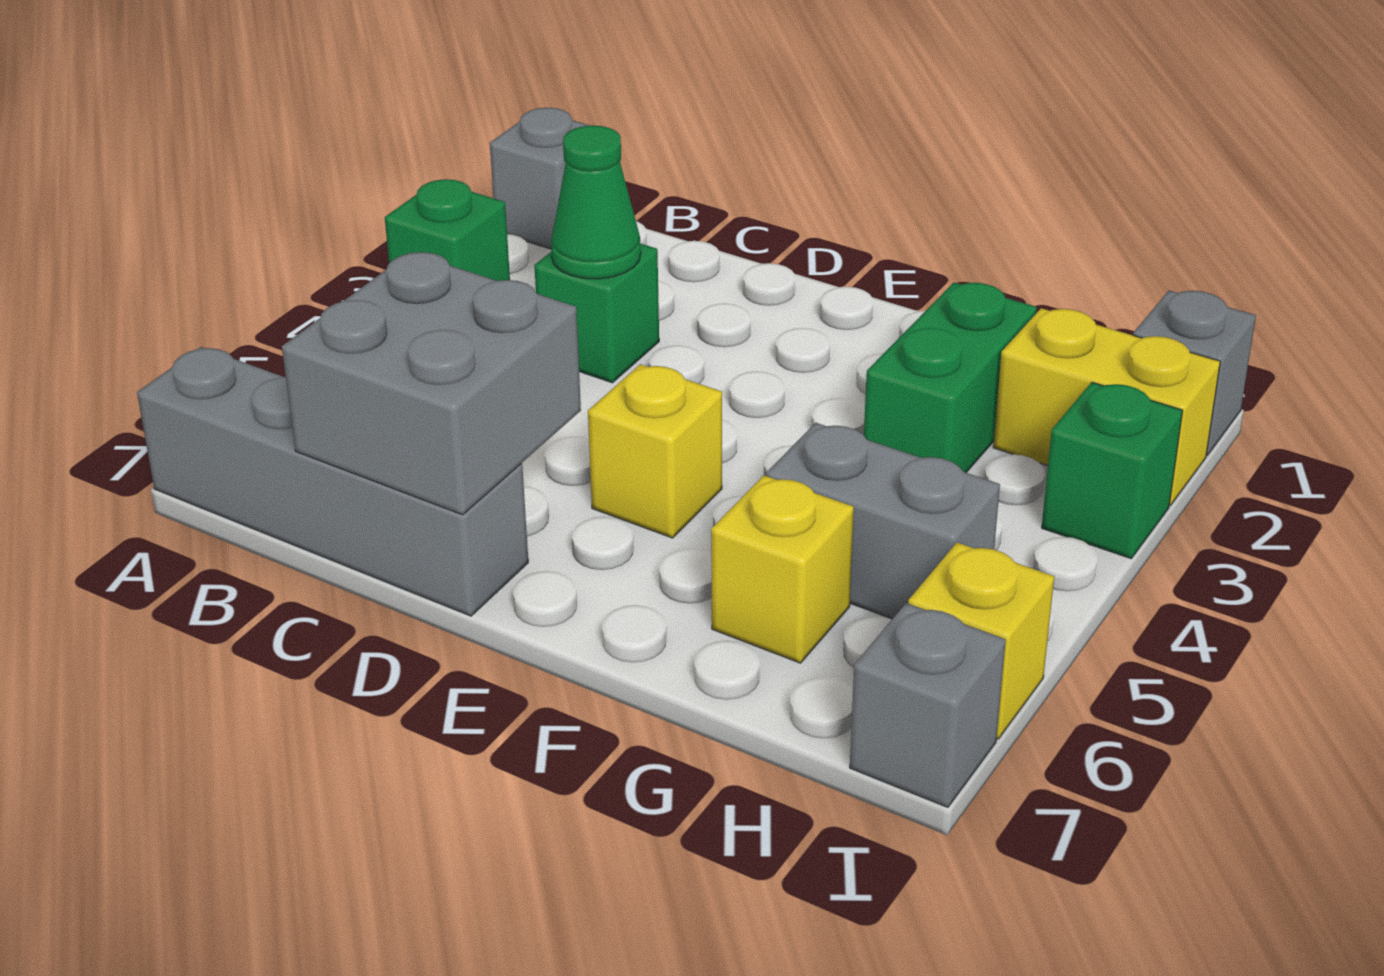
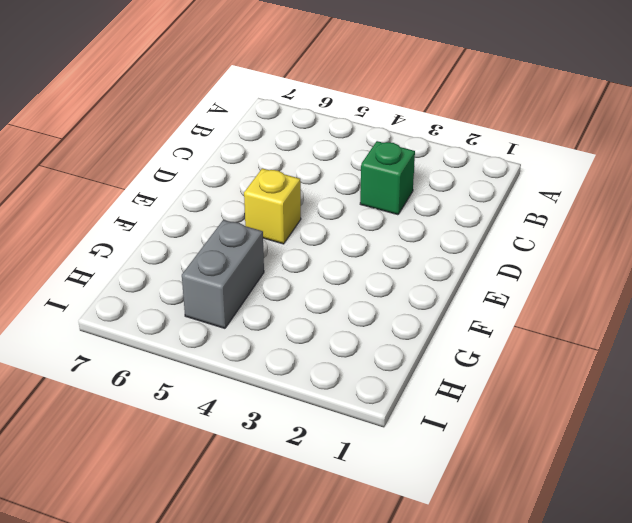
none -> grey brick A1 level 1
none -> green brick A3 level 1
none -> grey brick A7:D7 level 1

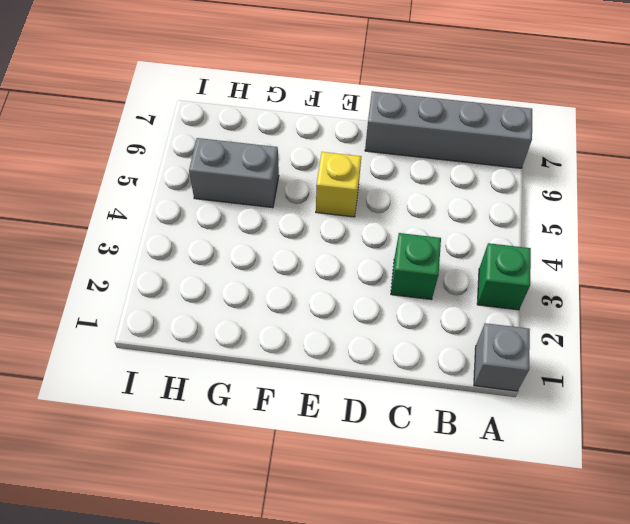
none -> green brick G2:G3 level 1
none -> yellow brick G6 level 1
none -> yellow brick H2:I2 level 1

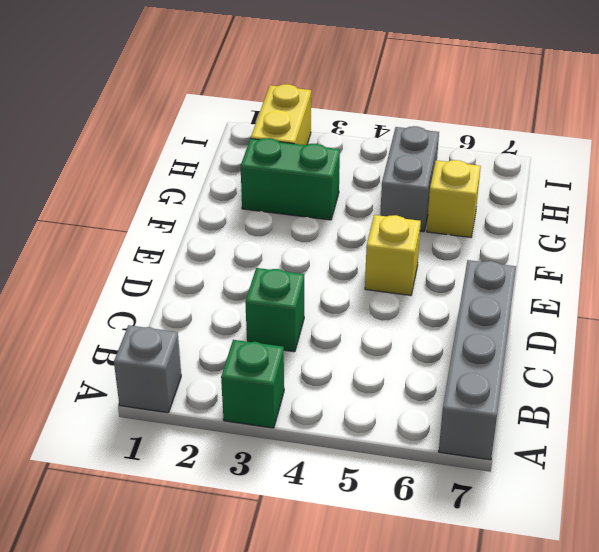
none -> grey brick I1 level 1
none -> green brick I3 level 1
none -> yellow brick I6 level 1

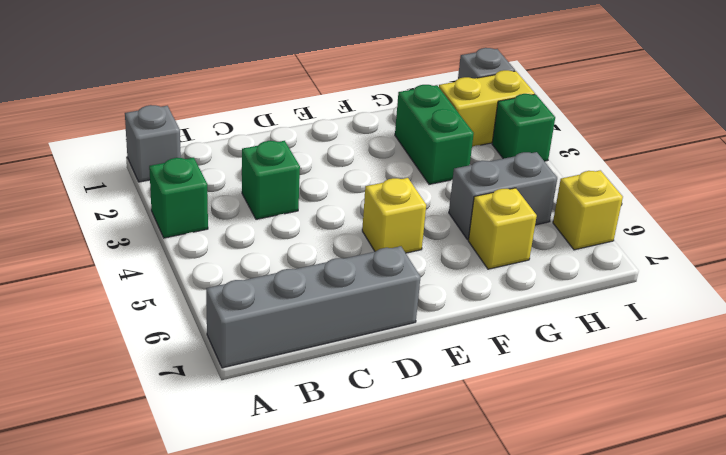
none -> grey brick I7 level 1
none -> green cone C3 level 2
none -> grey brick C6:D7 level 2

